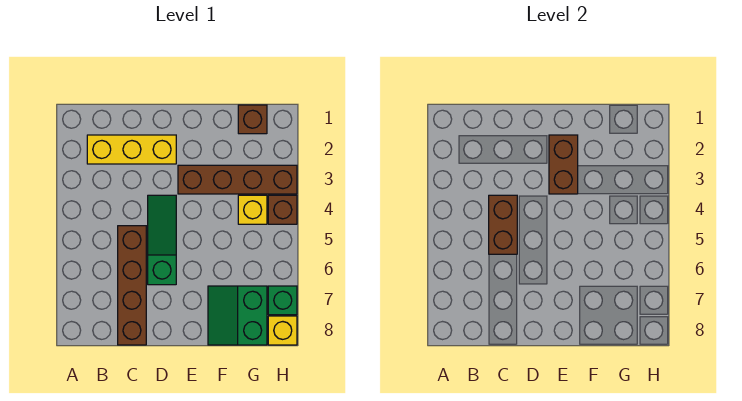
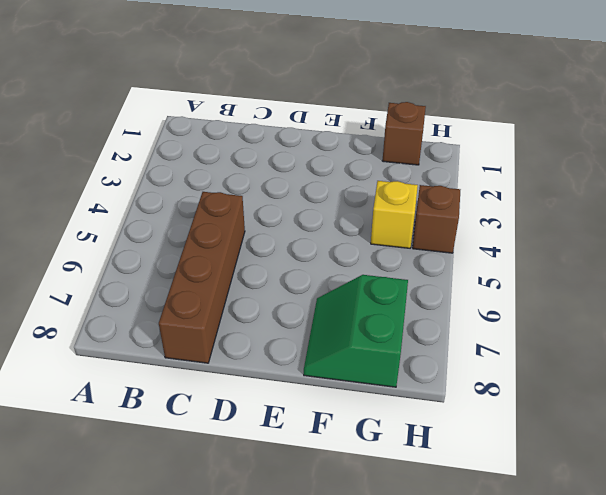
none -> yellow brick B2:D2 level 1
none -> green slope D4:D6 level 1 top 6
none -> brown brick E3:H3 level 1

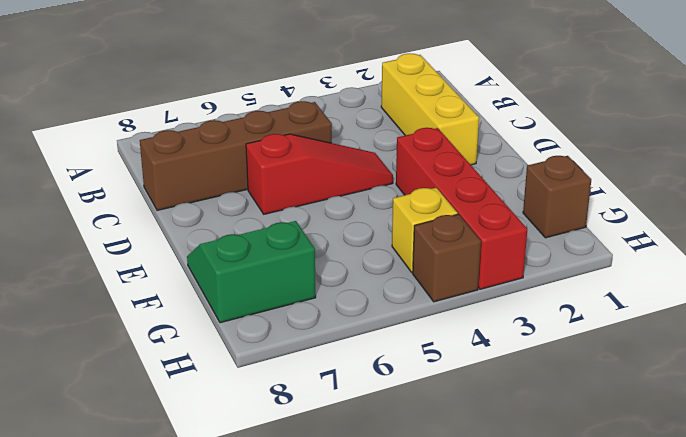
red slope D4:D6 level 1 top 6 -> green slope D4:D6 level 1 top 6
red brick E3:H3 level 1 -> brown brick E3:H3 level 1
none -> green brick H7 level 1
none -> yellow brick H8 level 1
none -> brown brick C4:C5 level 2

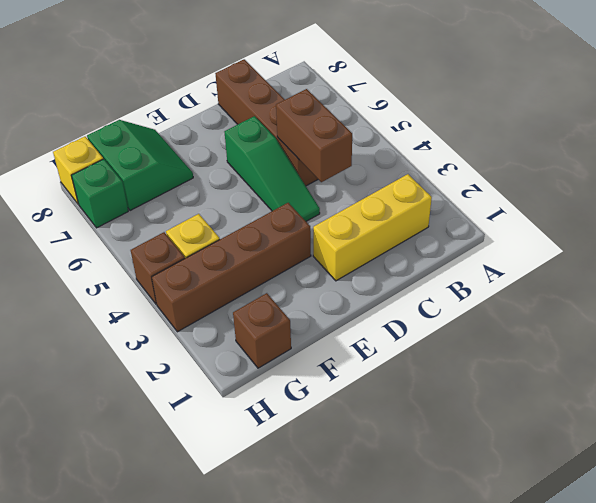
none -> brown brick E2:E3 level 2

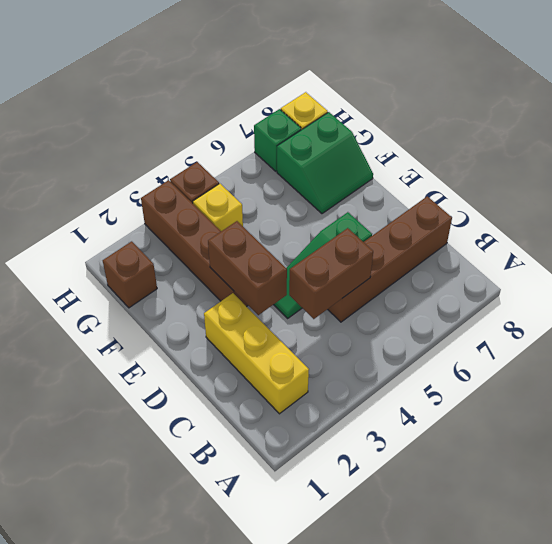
brown brick D3:E3 level 2 -> brown brick E2:E3 level 2

